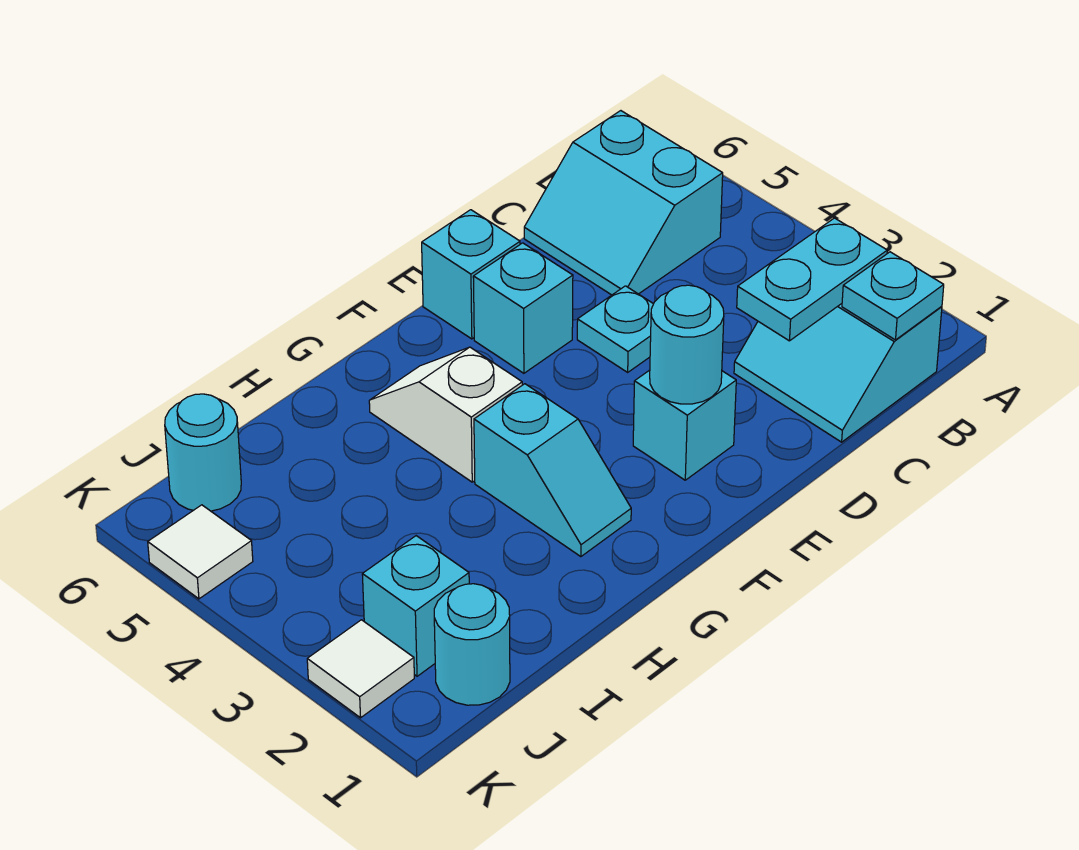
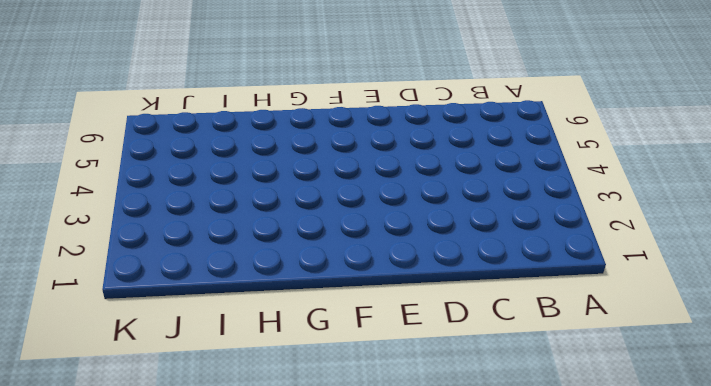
none -> cyan slope B1:C2 level 1 top B
none -> cyan slope B5:C6 level 1 top B
none -> cyan plate D4 level 1

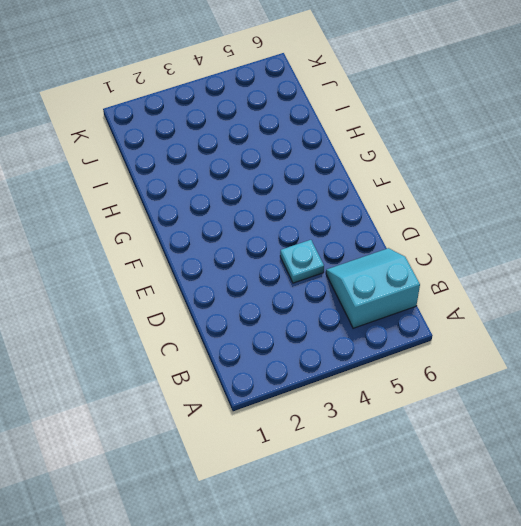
none -> cyan slope B1:C2 level 1 top B
none -> cyan brick E2 level 1
none -> cyan brick E5 level 1

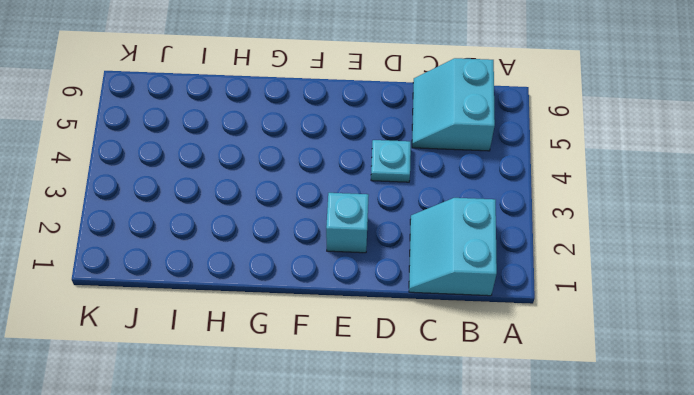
none -> cyan brick E5 level 1
none -> cyan brick E6 level 1
none -> cyan slope G2:G3 level 1 top 3

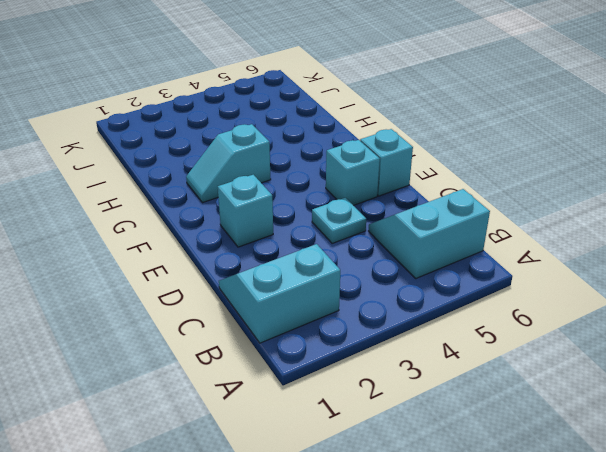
none -> white slope G4:G5 level 1 top 4
none -> cyan round brick J1 level 1
none -> cyan brick J2 level 1

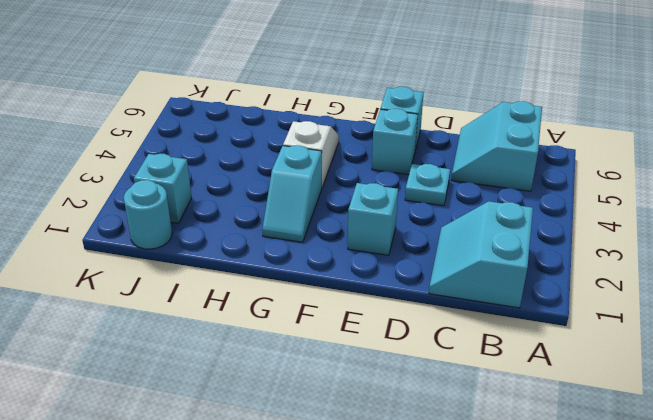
none -> cyan round brick J6 level 1
none -> white tile K2 level 1
none -> white tile K5 level 1

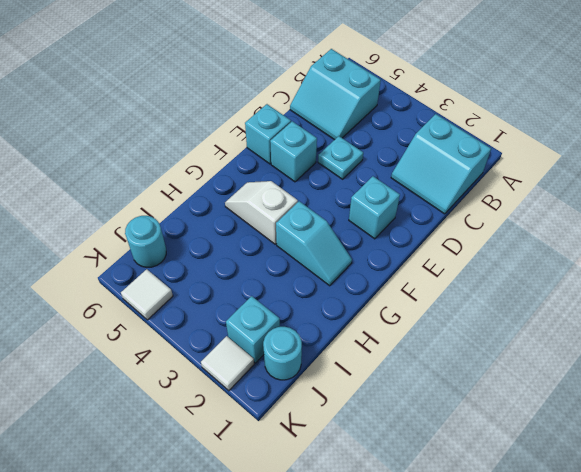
none -> cyan plate B1 level 2
none -> cyan plate B2:C2 level 2
none -> cyan round brick E2 level 2

